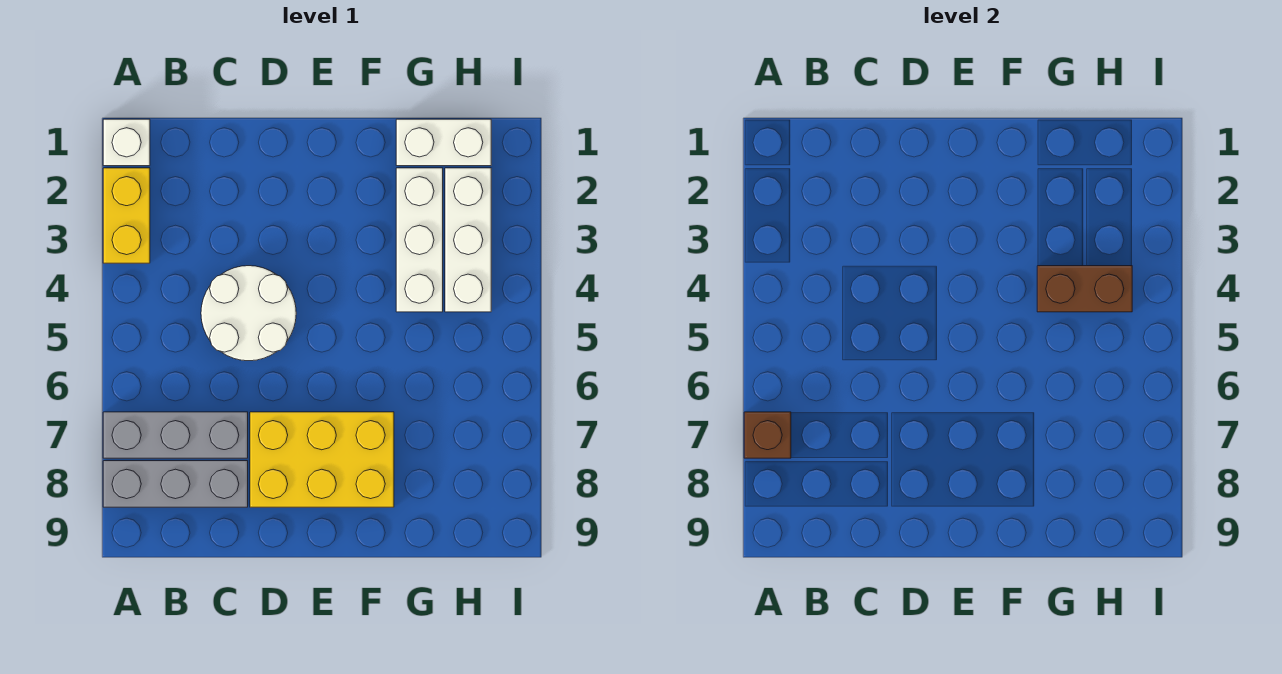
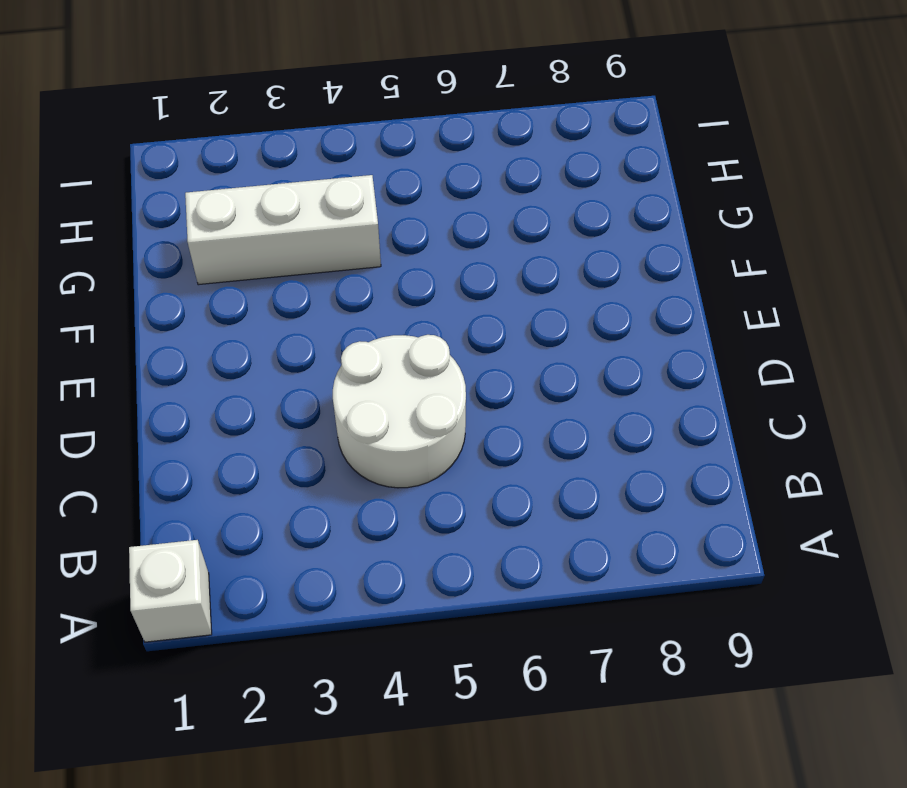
none -> yellow brick A2:A3 level 1
none -> grey brick A7:C7 level 1

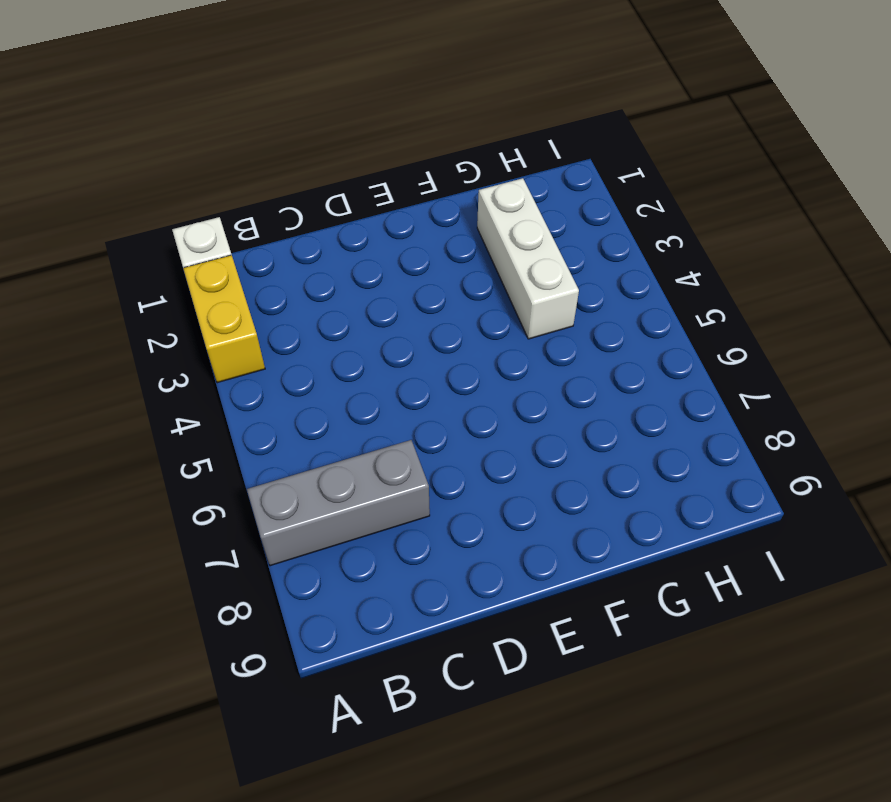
none -> grey brick A8:C8 level 1
none -> white round brick C4:D5 level 1

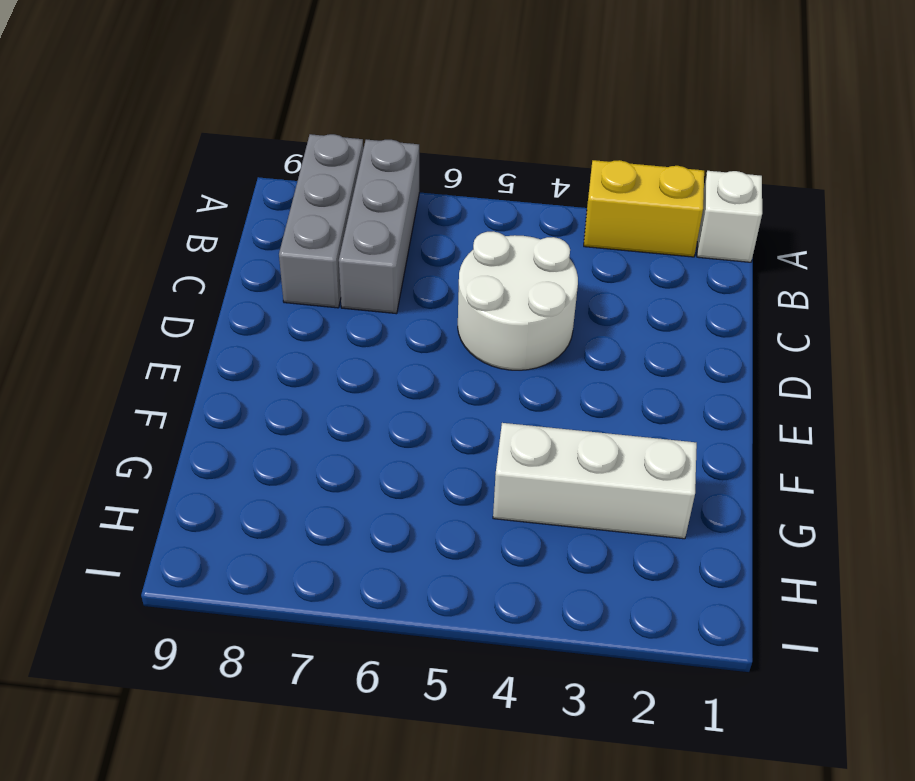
none -> yellow brick D7:F8 level 1
none -> white brick G1:H1 level 1

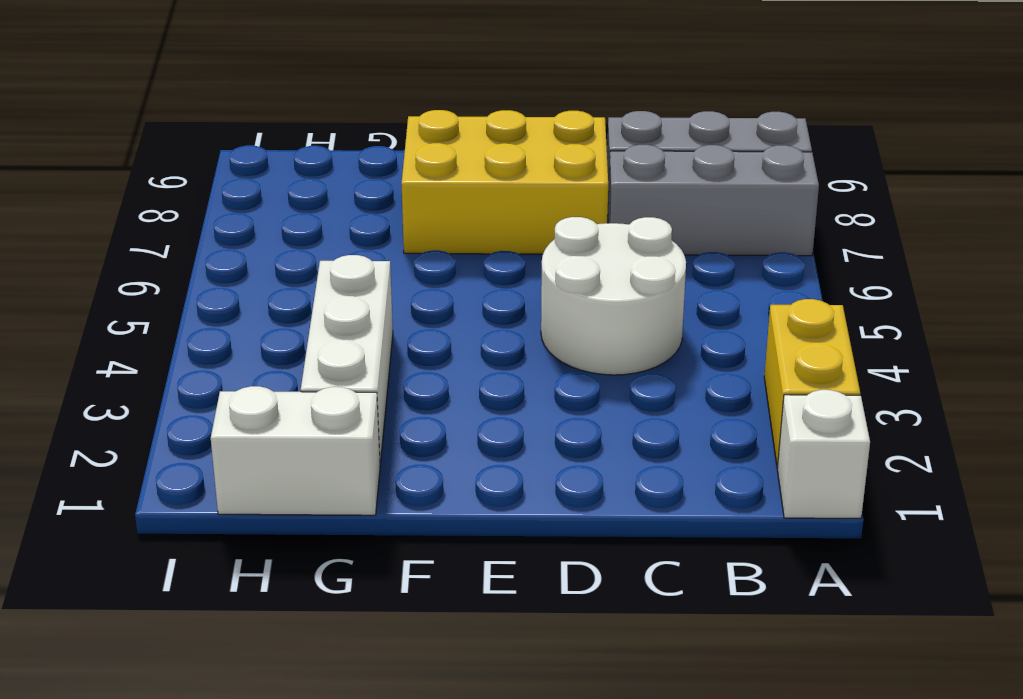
none -> white brick H2:H4 level 1
none -> brown brick A7 level 2

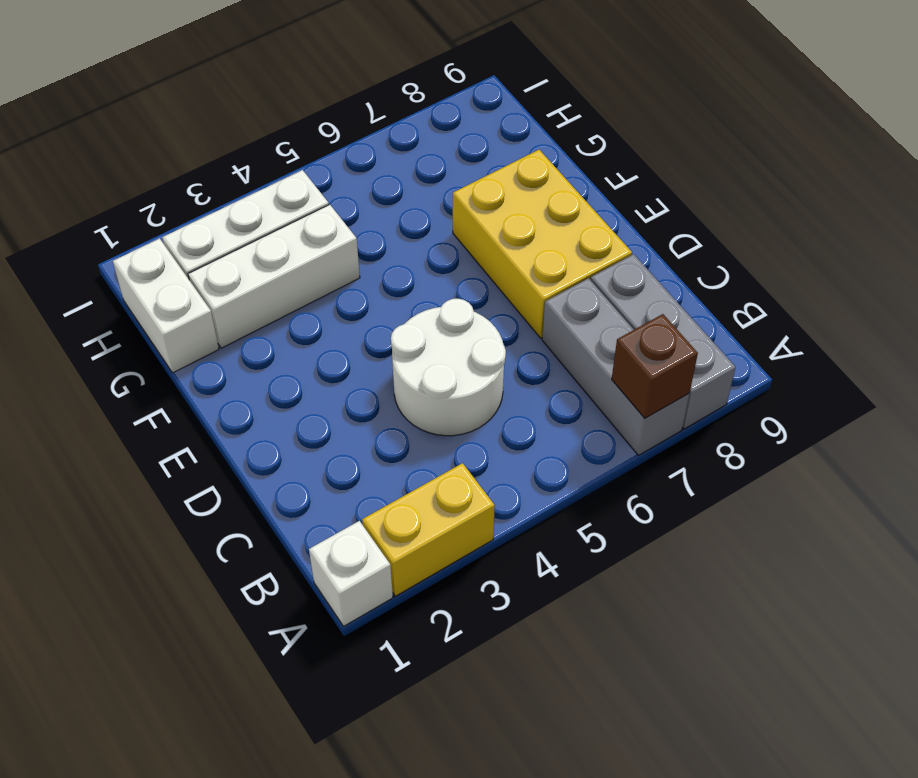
none -> brown brick G4:H4 level 2

